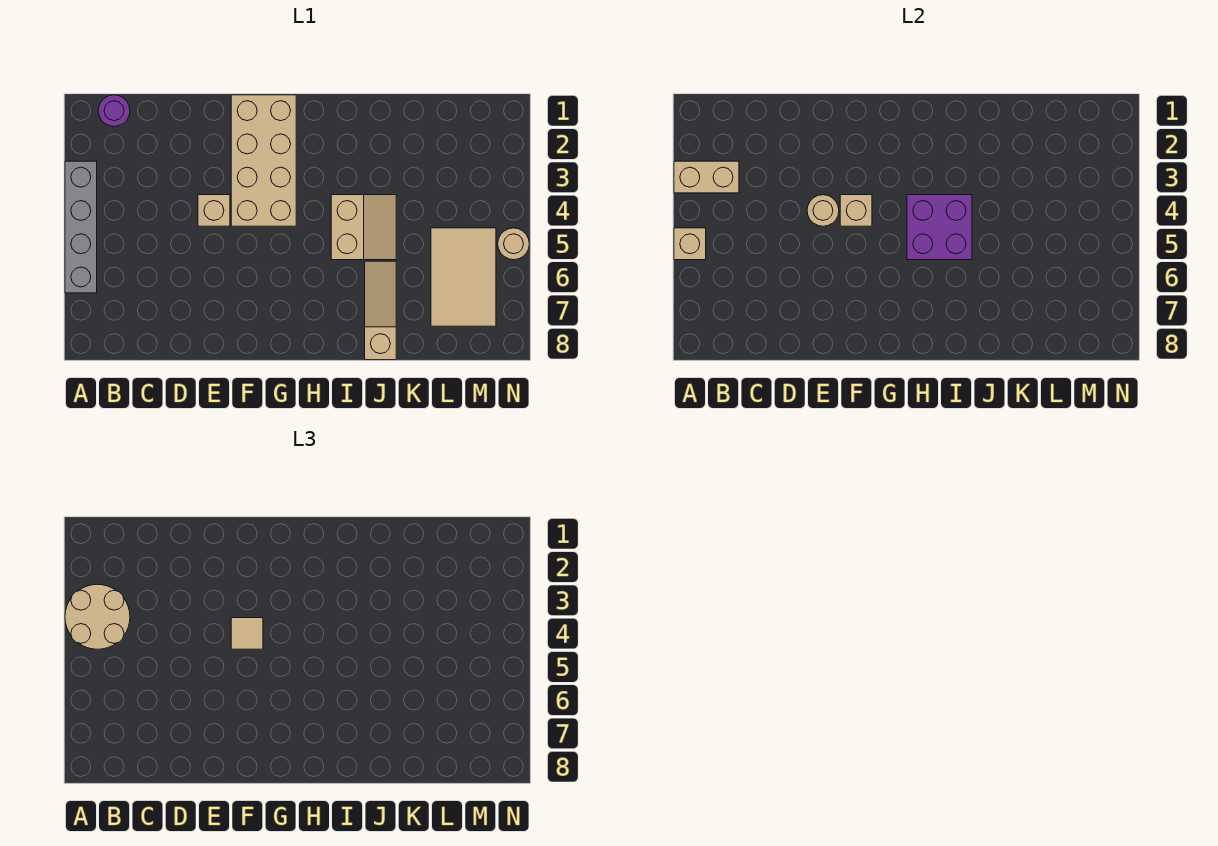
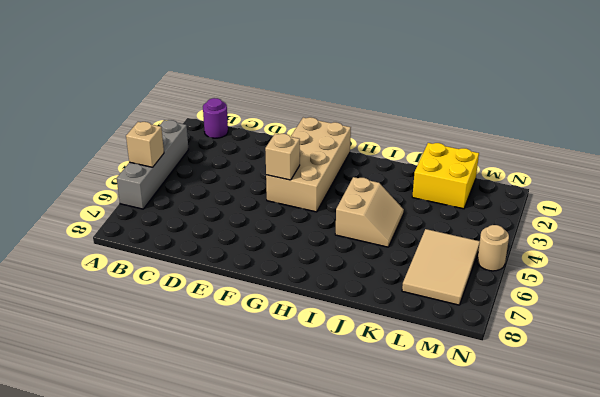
yellow brick K1:L2 level 1 -> none
none -> tan brick E4 level 1
none -> tan slope J6:J8 level 1 top 8
none -> tan brick A3:B3 level 2

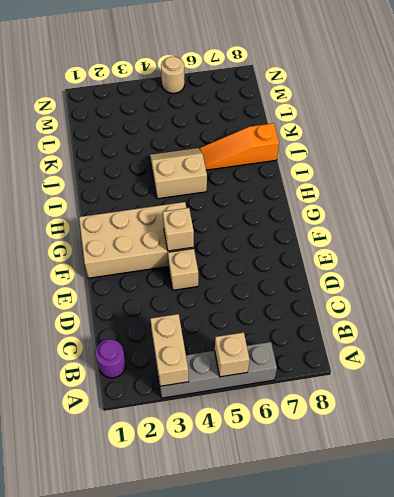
orange slope J6:J8 level 1 top 8 -> tan slope J6:J8 level 1 top 8
none -> tan tile L5:M7 level 1
none -> tan round brick E4 level 2
none -> purple brick H4:I5 level 2

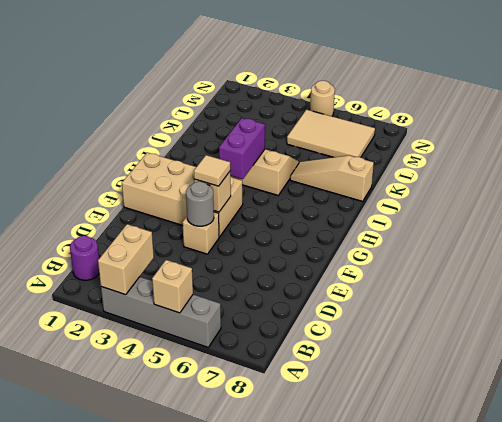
grey round brick E4 level 2 -> tan round brick E4 level 2
purple brick H4:I4 level 2 -> purple brick H4:I5 level 2
none -> tan round brick A3:B4 level 3

